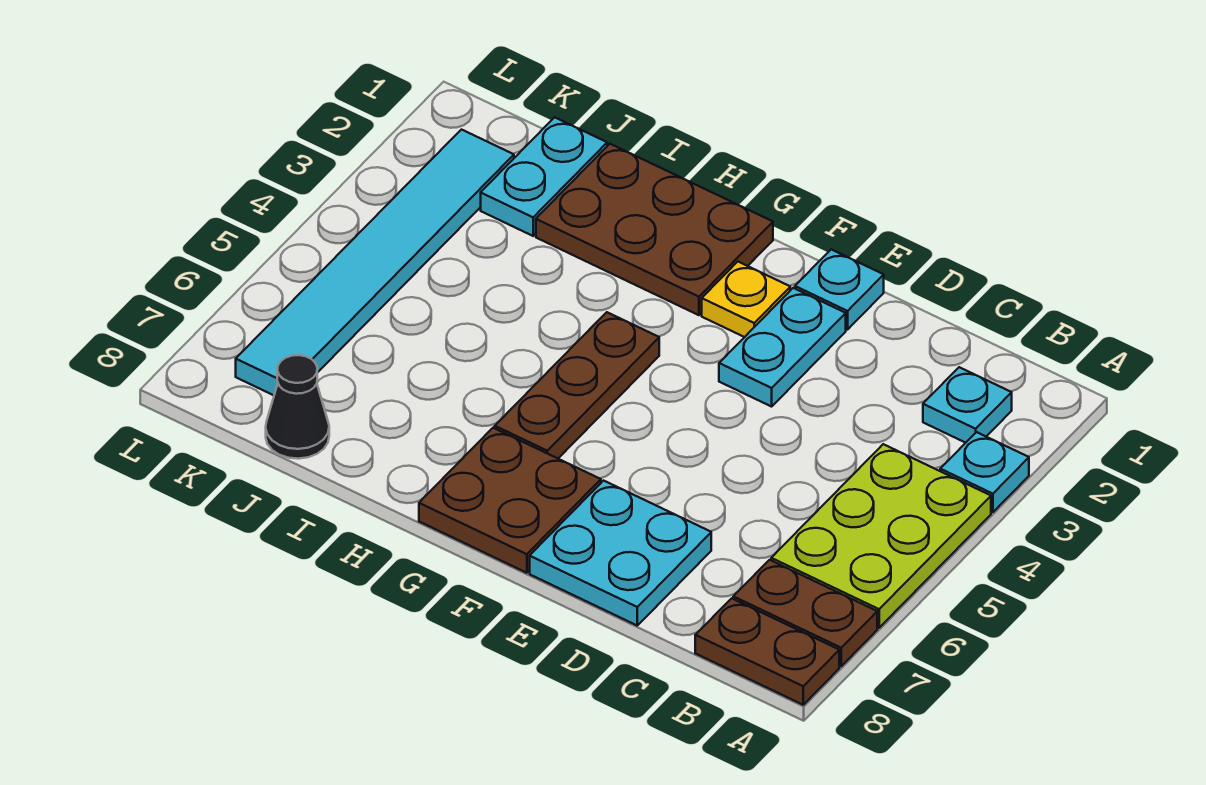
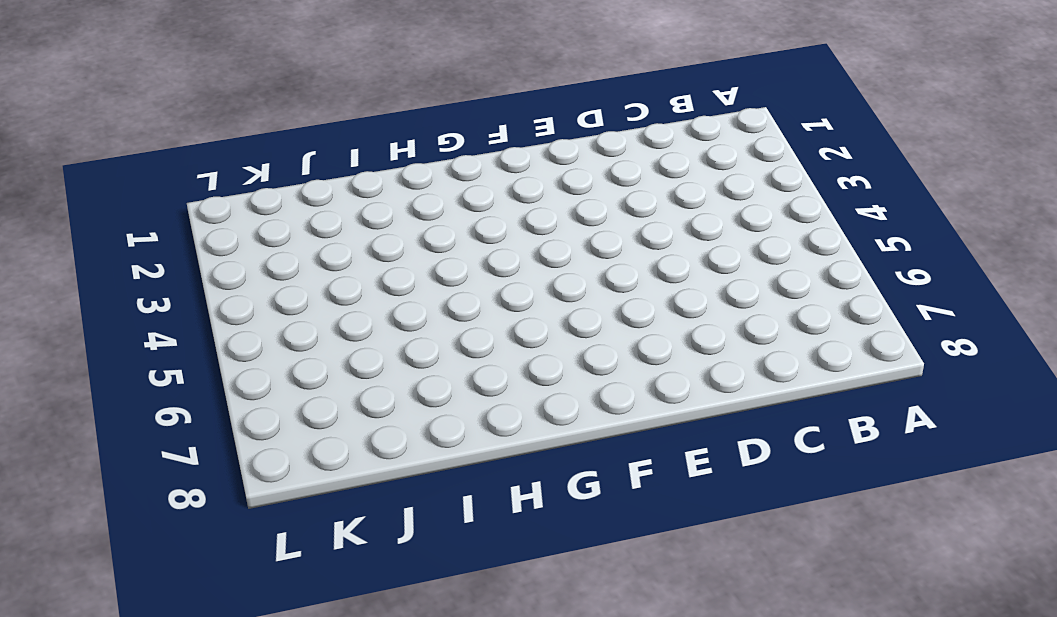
none -> cyan plate A3 level 1
none -> lime plate A4:B6 level 1
none -> brown plate A7:B7 level 1

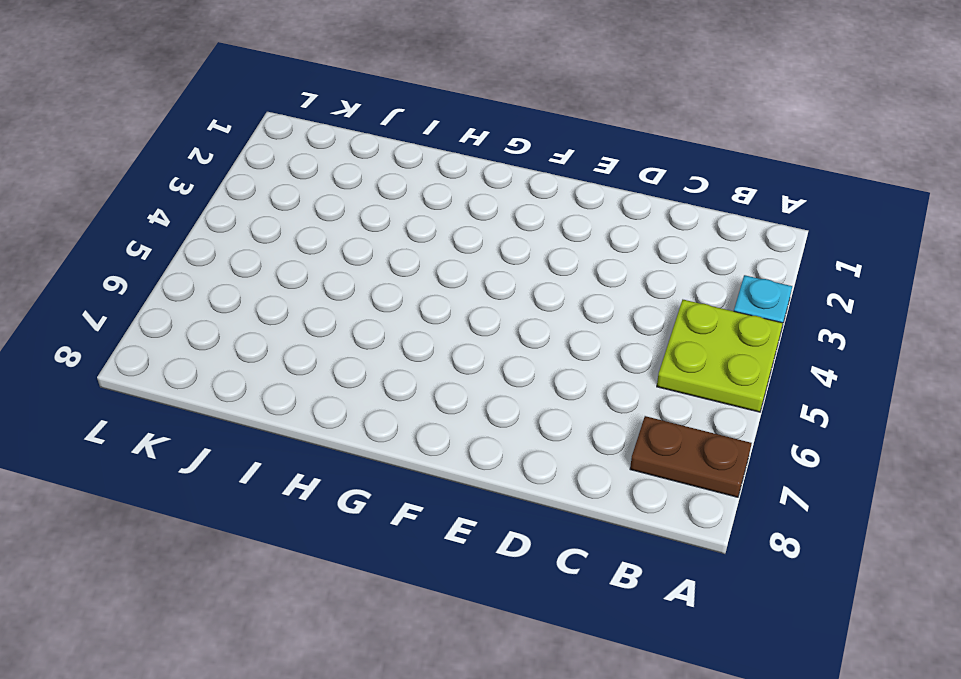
lime plate A4:B5 level 1 -> lime plate A4:B6 level 1
none -> brown plate A8:B8 level 1
none -> cyan plate B2 level 1
none -> cyan plate D7:E8 level 1

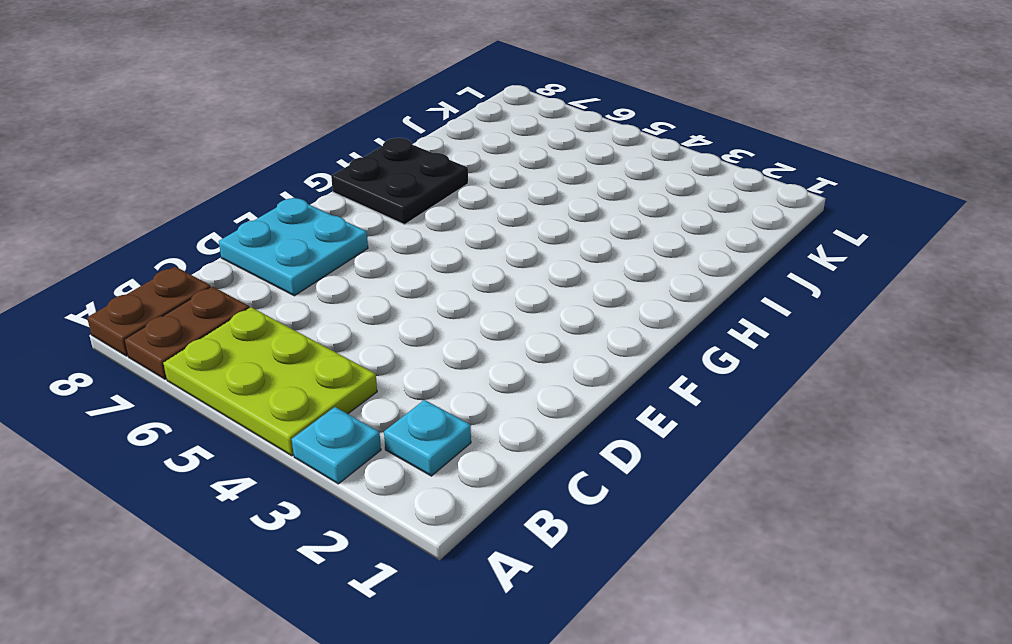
black plate G7:H8 level 1 -> brown plate F7:G8 level 1
none -> cyan plate E1 level 1
none -> cyan plate E2:E3 level 1
none -> yellow plate F2 level 1

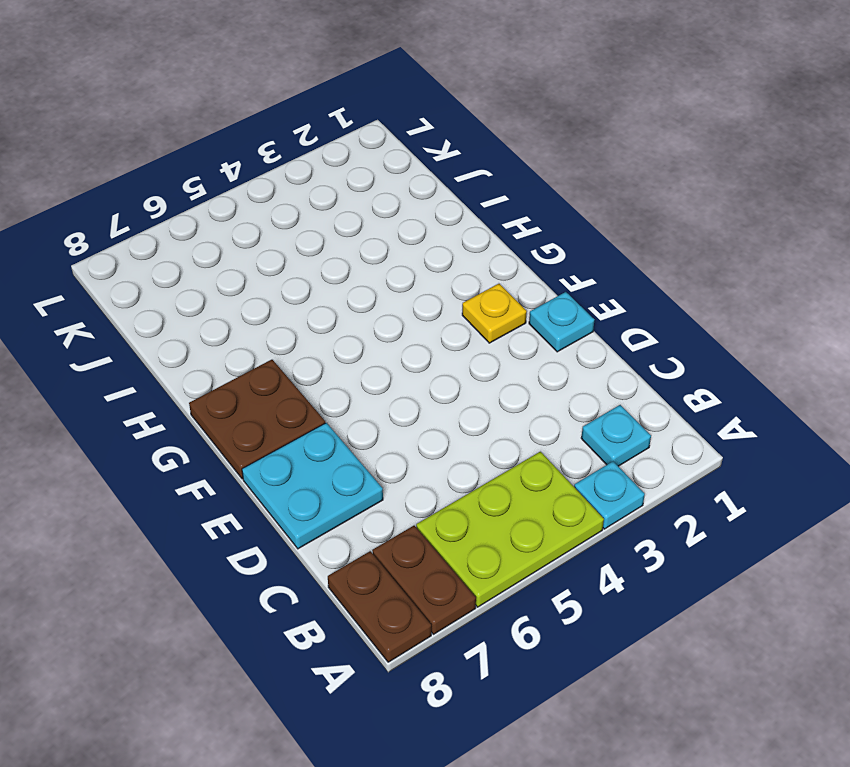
none -> cyan plate E2:E3 level 1
none -> brown plate G1:I2 level 1
none -> brown plate G4:G6 level 1

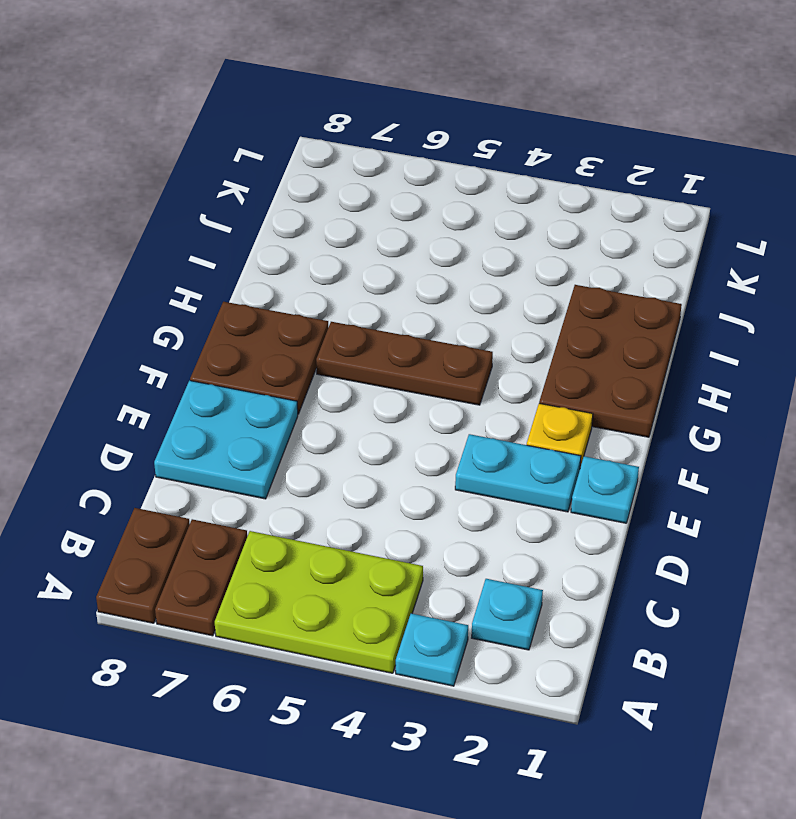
none -> cyan plate J1:J2 level 1
none -> black cone J8 level 1
none -> cyan tile K2:K7 level 1

